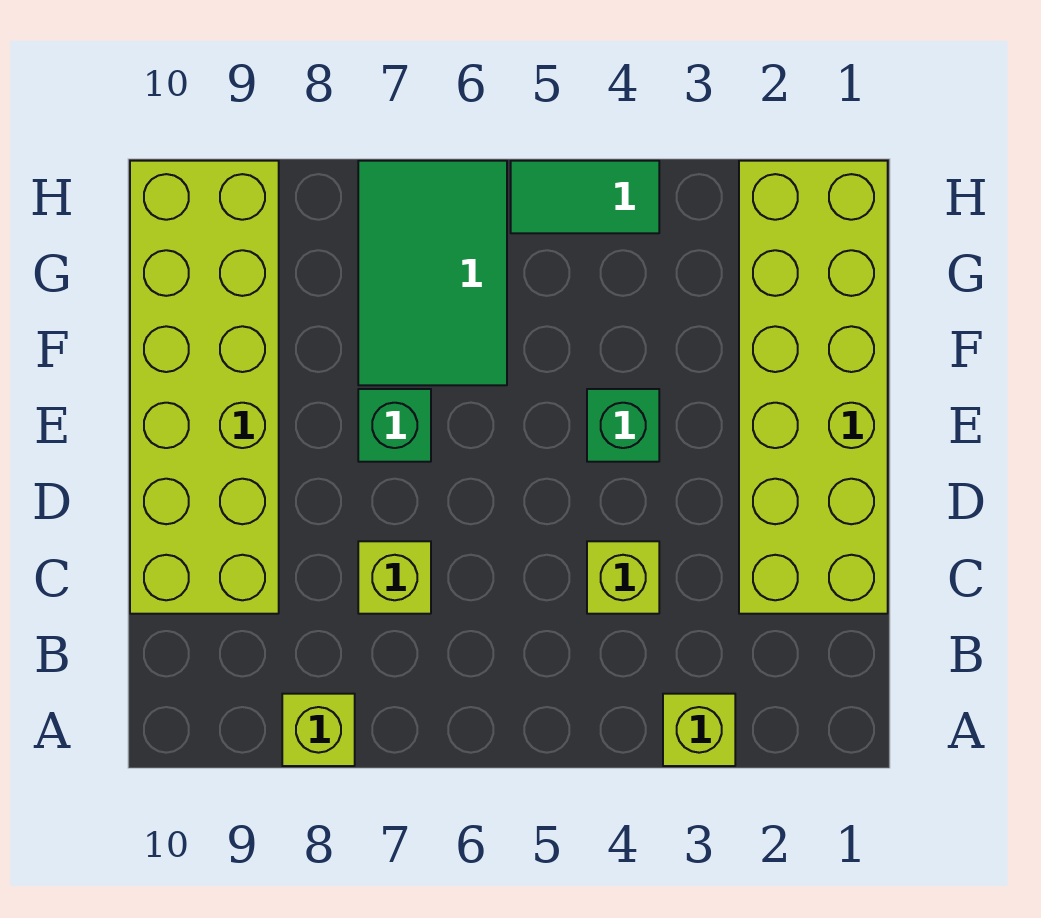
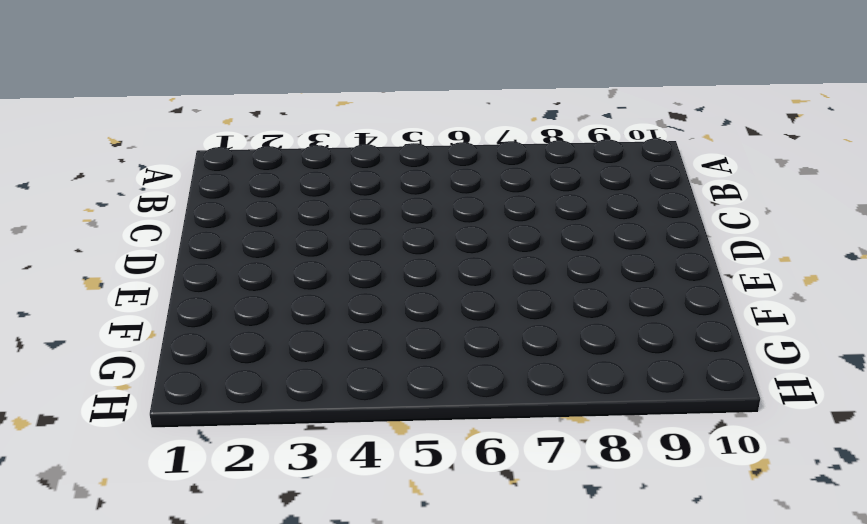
none -> lime brick A3 level 1
none -> lime brick A8 level 1

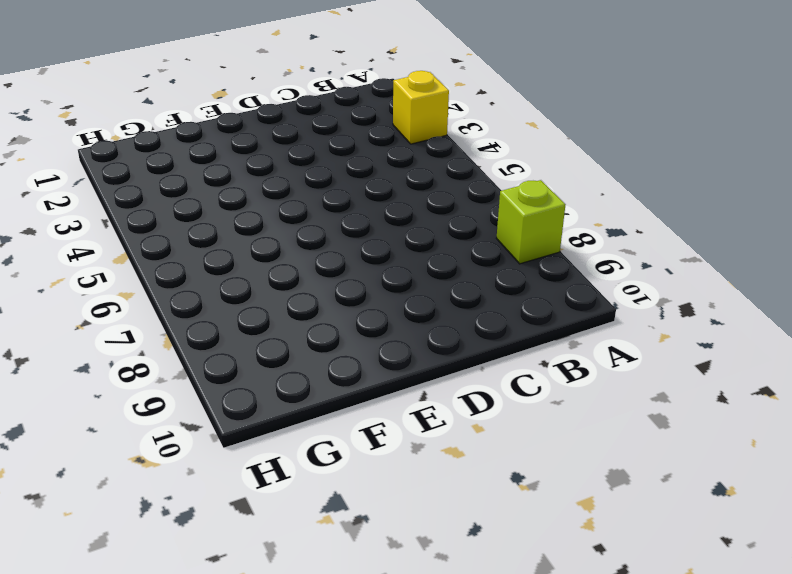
yellow brick A3 level 1 -> lime brick A3 level 1
none -> lime brick C1:H2 level 1
none -> lime brick C4 level 1

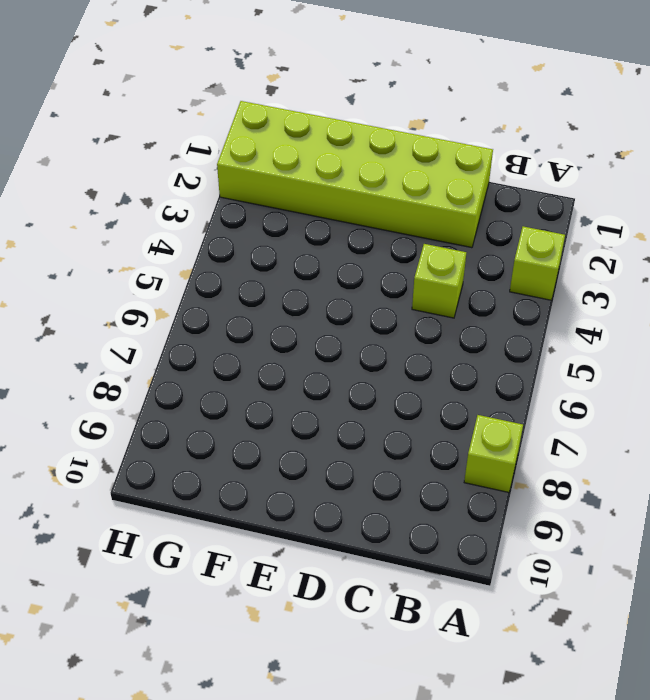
none -> lime brick C7 level 1
none -> lime brick C9:H10 level 1

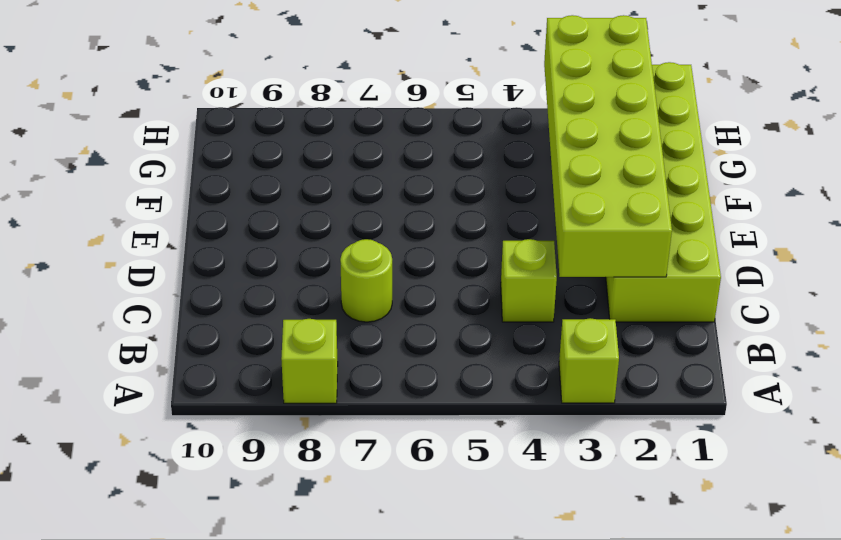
lime brick C2:H3 level 2 -> lime brick C9:H10 level 1
lime round brick C7 level 1 -> lime brick C7 level 1
none -> green brick E4 level 1
none -> green brick E7 level 1

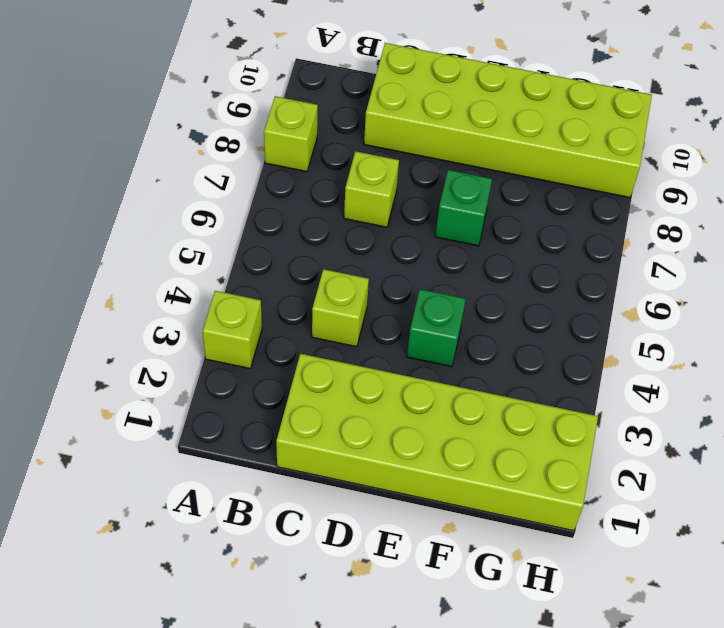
none -> green tile F6:H7 level 1
none -> green tile H4:H5 level 1

